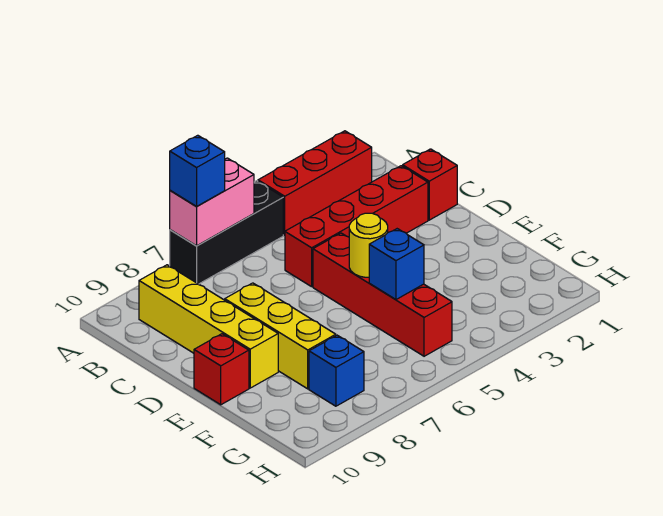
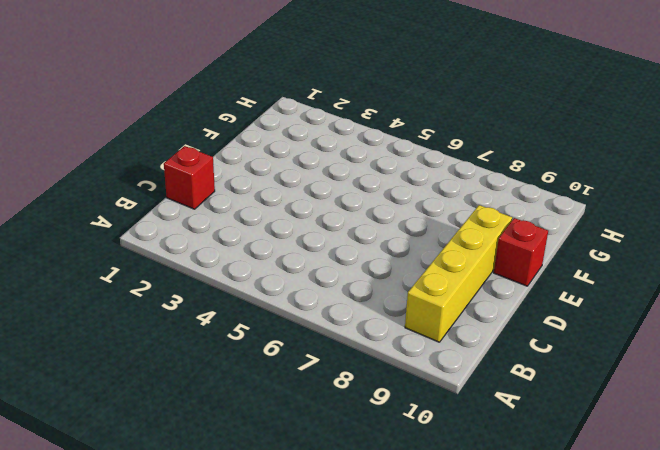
none -> red brick A2:A4 level 1
none -> black brick A5:A7 level 1
none -> red brick C2:C5 level 1

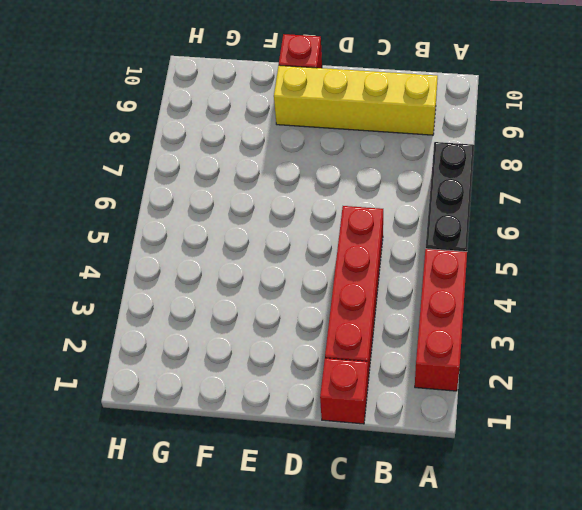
none -> red brick D5:G5 level 1
none -> yellow brick D8:F8 level 1
none -> blue brick G8 level 1

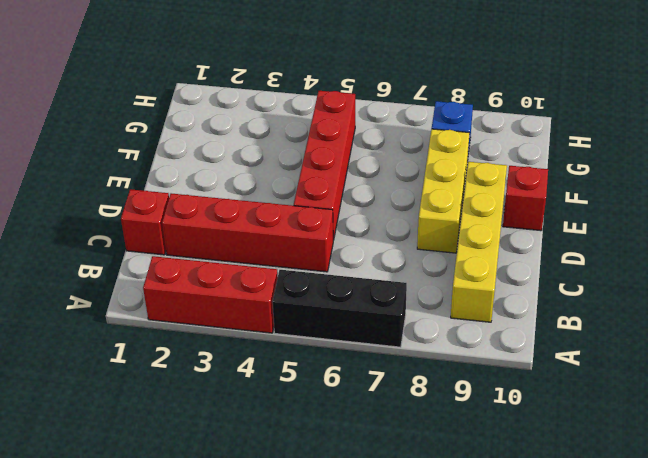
none -> pink brick A6:A7 level 2
none -> yellow round brick E5 level 2
none -> blue brick F5 level 2

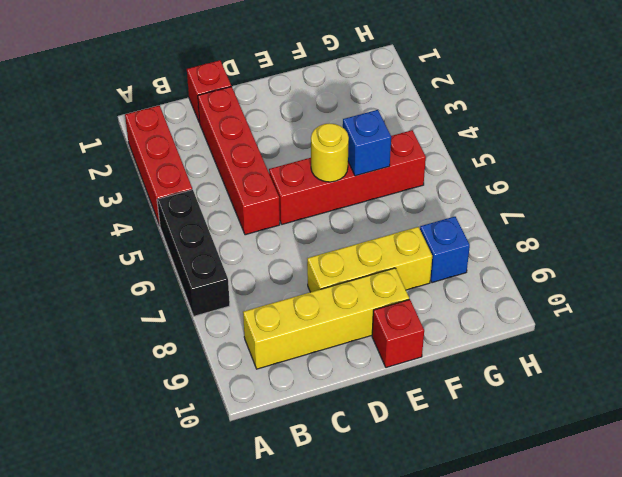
none -> pink brick A6:A7 level 2
none -> blue brick A7 level 3

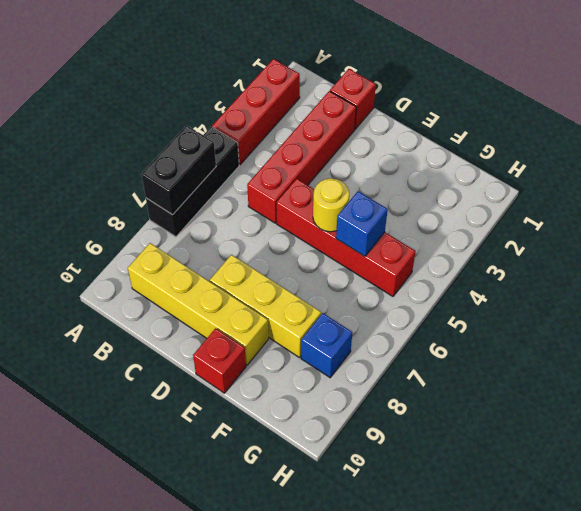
black brick A6:A7 level 2 -> pink brick A6:A7 level 2
none -> blue brick A7 level 3

